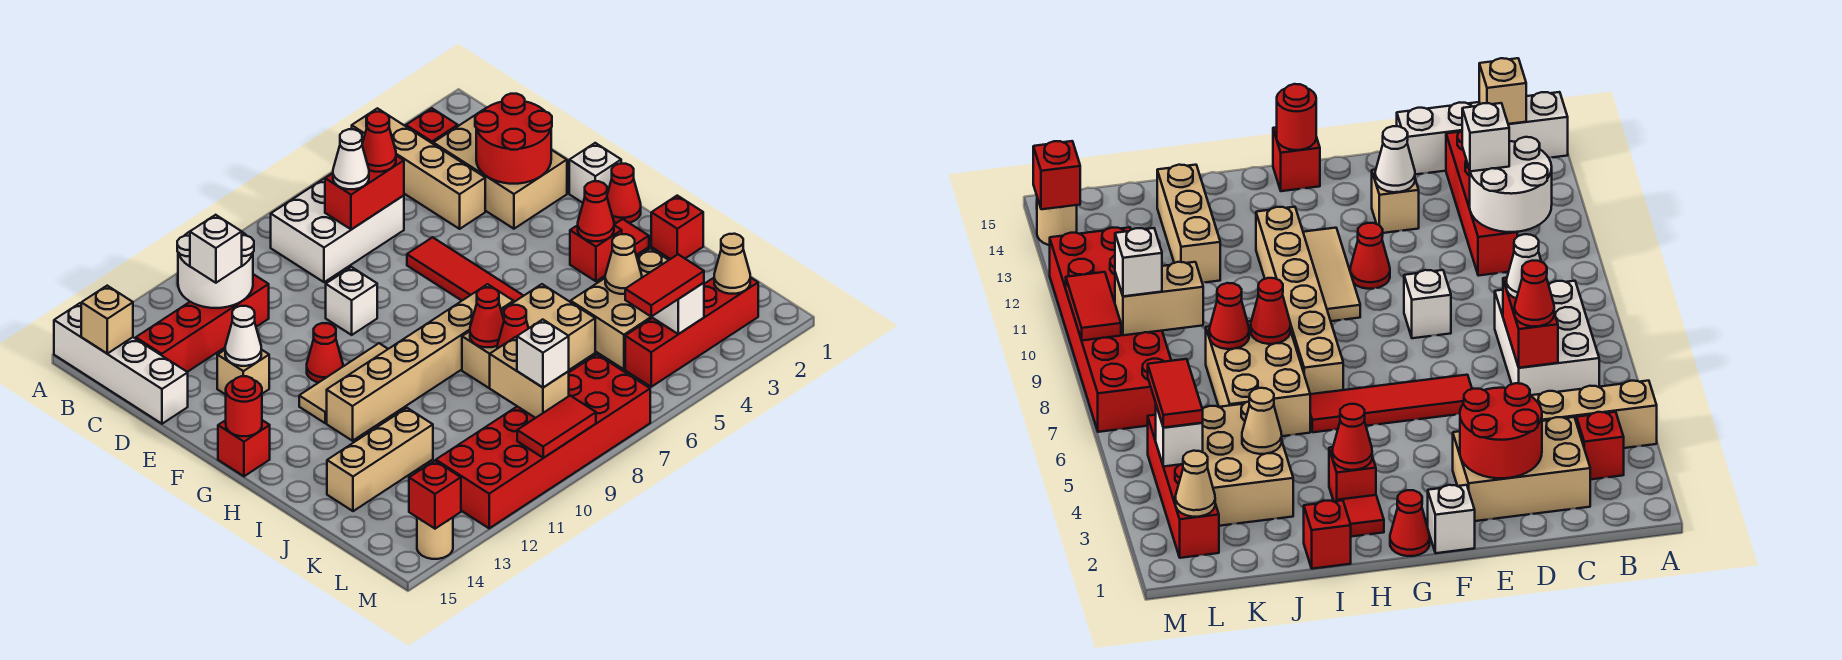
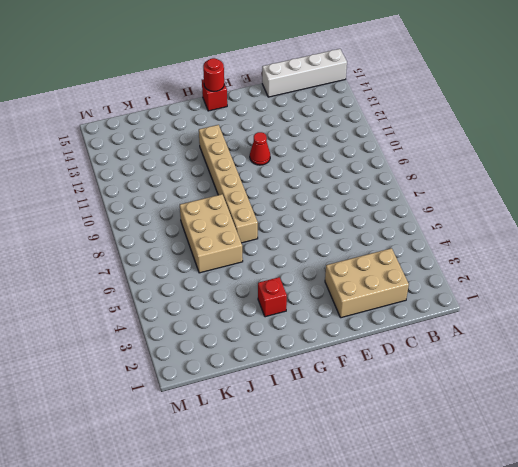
none -> tan brick A4:D4 level 1
none -> red brick B3 level 1
none -> white brick B6:C8 level 1
none -> red brick C11:C14 level 1

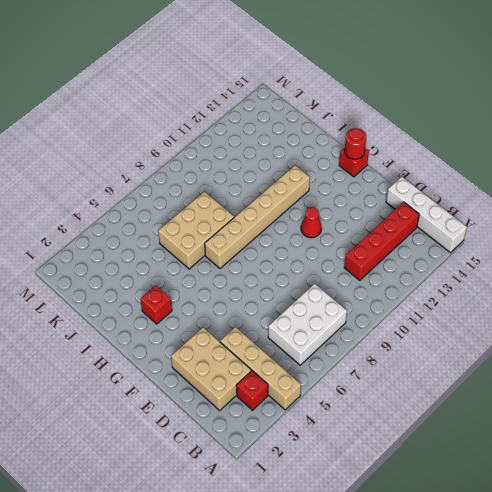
none -> red tile E6:H6 level 1
none -> white brick E9 level 1
none -> tan brick E13 level 1
none -> white brick F1 level 1

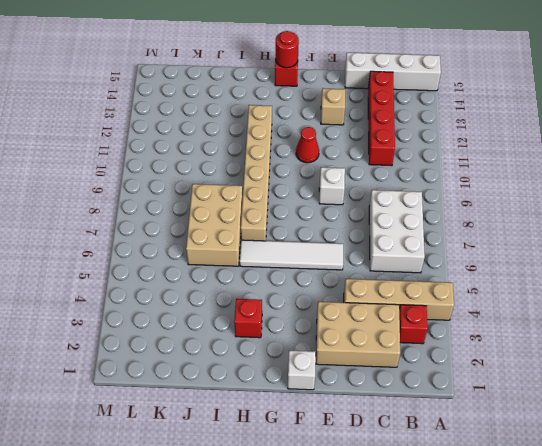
white tile E6:H6 level 1 -> red tile E6:H6 level 1
none -> red cone G1 level 1
none -> tan tile G10:G12 level 1
none -> red tile H2 level 1
none -> red brick I1 level 1

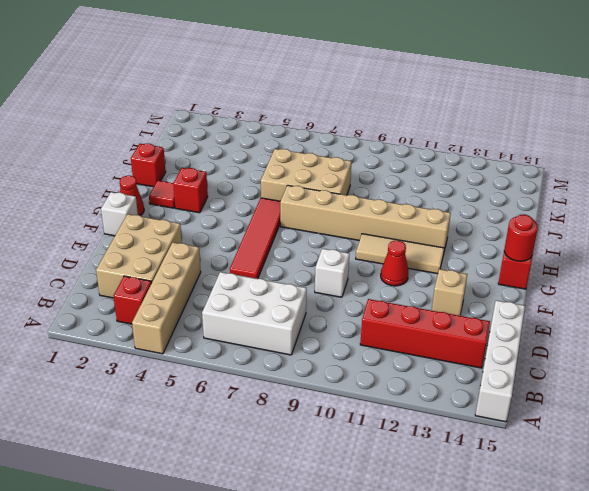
none -> tan brick J3:K5 level 1
none -> tan brick J12:J14 level 1
none -> red brick L2:L5 level 1
none -> red brick L7:M12 level 1

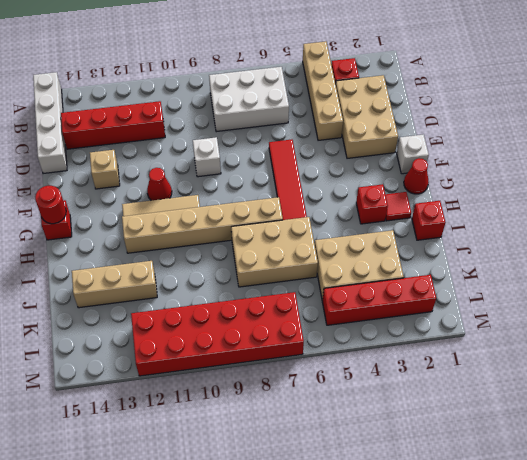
none -> tan round brick M14 level 1
none -> white round brick B11:C12 level 2
none -> tan brick B15 level 2
none -> red brick C6:C7 level 2

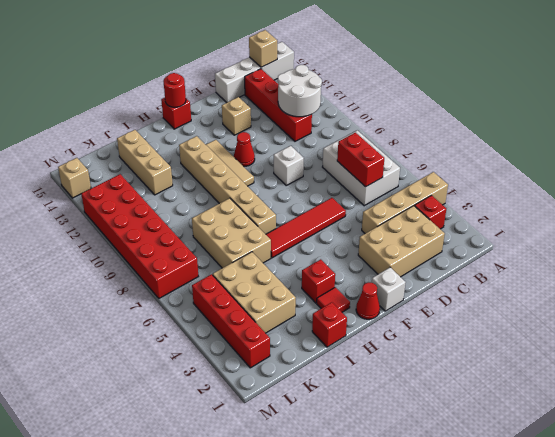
tan brick M14 level 1 -> tan round brick M14 level 1
none -> red round brick D2:E3 level 2
none -> white cone E13 level 2
none -> red cone H3 level 2
none -> red cone I8 level 2

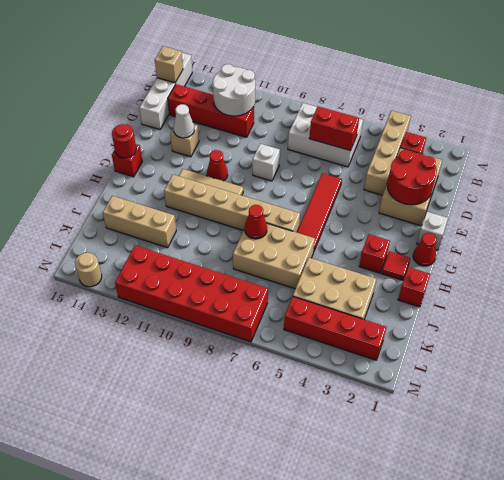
none -> red cone H3 level 2
none -> tan cone J4 level 2
none -> red cone J8 level 2
none -> tan brick K9:L9 level 2

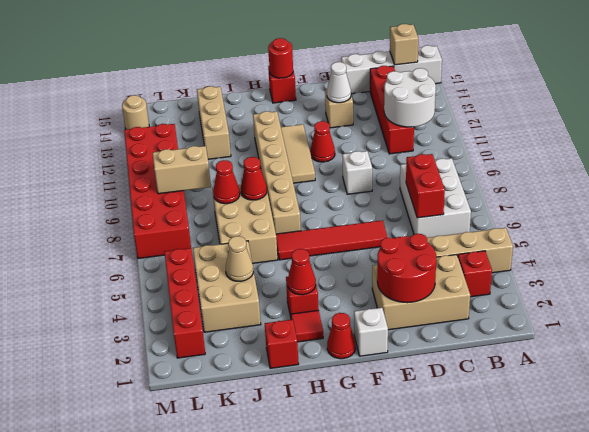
none -> tan cone L2 level 2
none -> white brick L4 level 2
none -> red tile M9:M10 level 2
none -> red brick M14 level 2

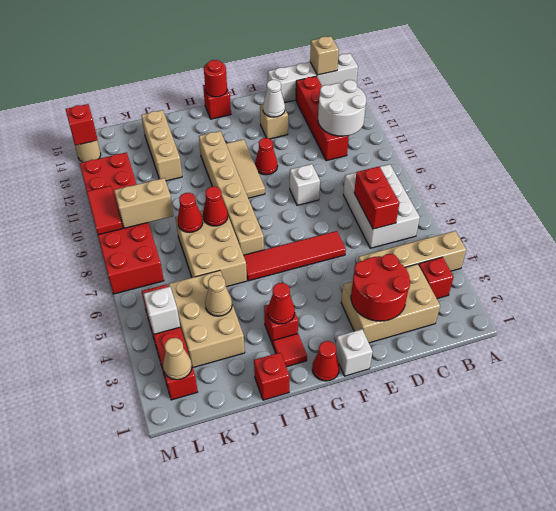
none -> red cone C6 level 3
none -> white cone C7 level 3
none -> white brick C12 level 3
none -> red tile L4:L5 level 3

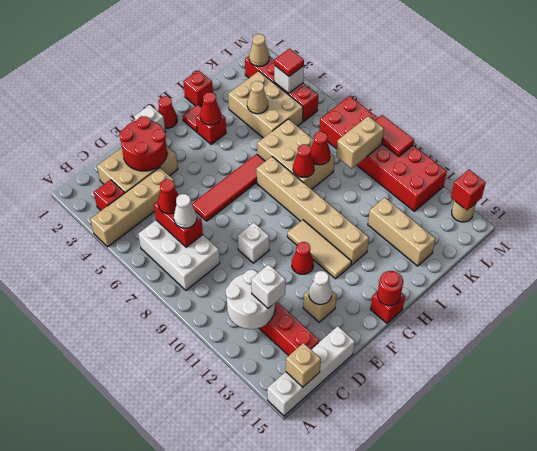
red tile L4 level 3 -> red tile L4:L5 level 3
none -> white brick L9 level 3

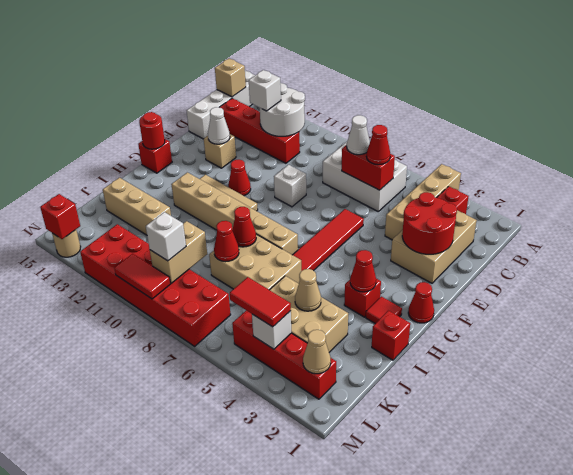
none -> white brick F1 level 1

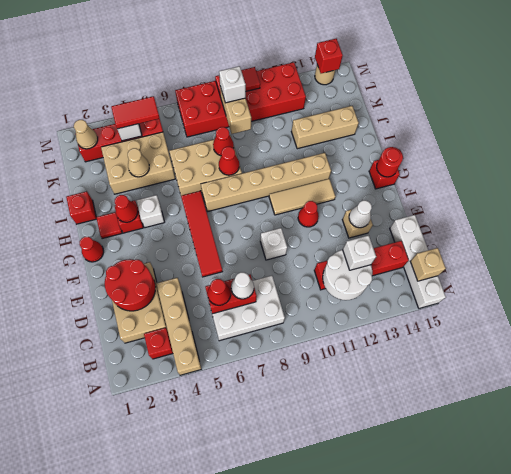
white brick H4 level 1 -> white brick F1 level 1

